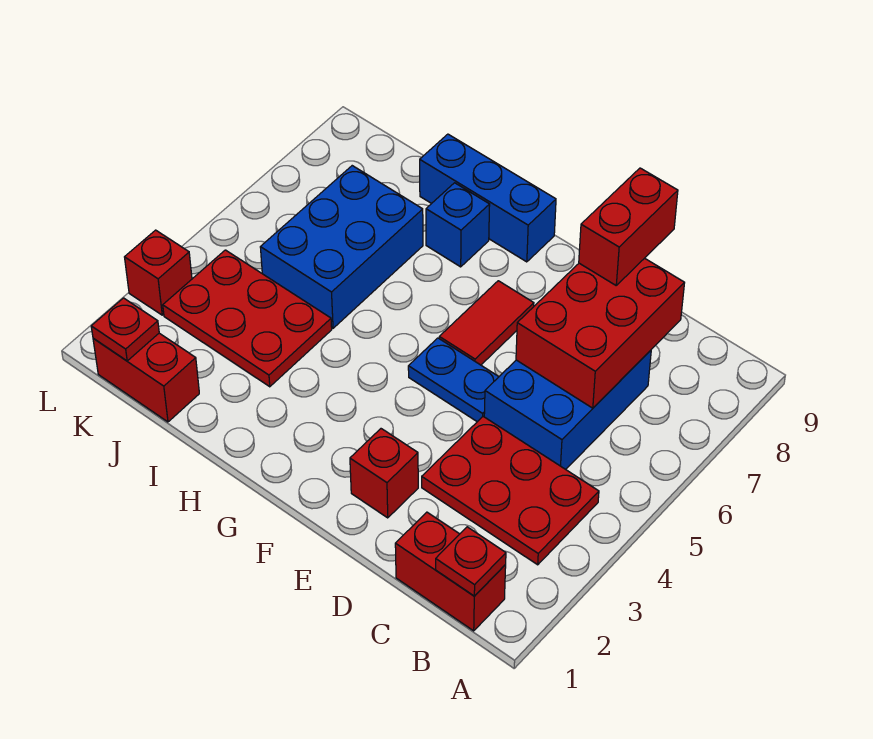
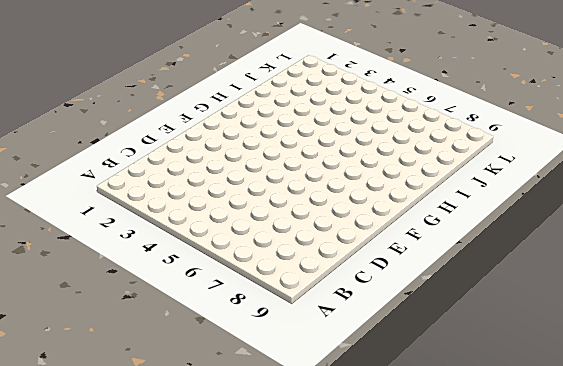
none -> red brick B1:C1 level 1
none -> red plate B3:D4 level 1
none -> blue brick C5:D7 level 1

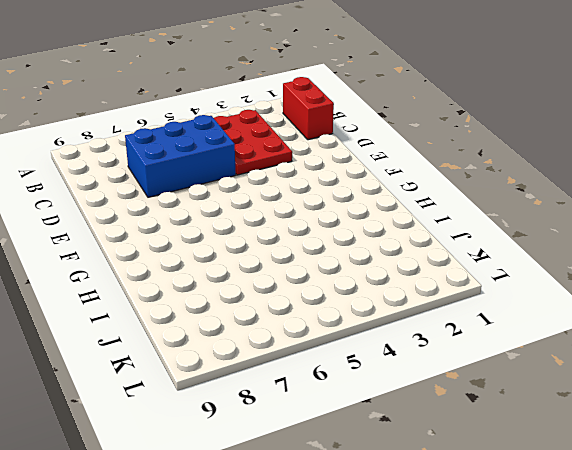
none -> red brick E2 level 1
none -> blue plate E5:F5 level 1
none -> red tile F6:F7 level 1

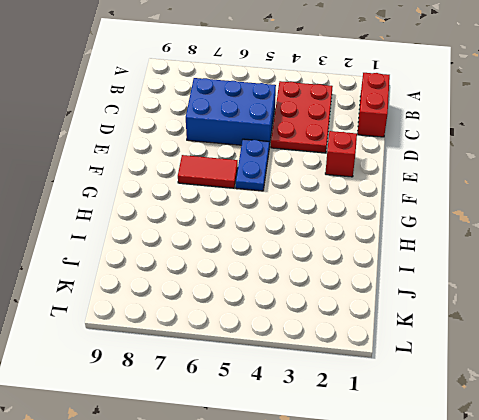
none -> blue brick G9:I9 level 1
none -> blue brick H8 level 1
none -> red plate I3:K4 level 1

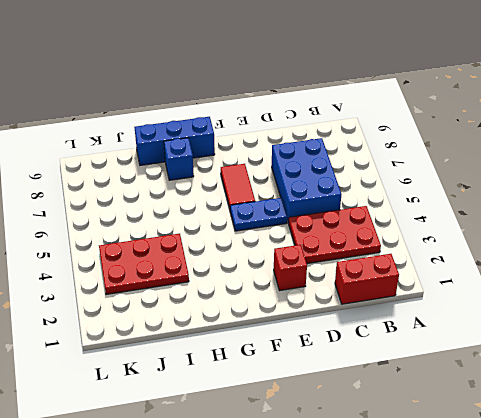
none -> blue brick I5:J7 level 1
none -> red brick J1:K1 level 1
none -> red brick L3 level 1

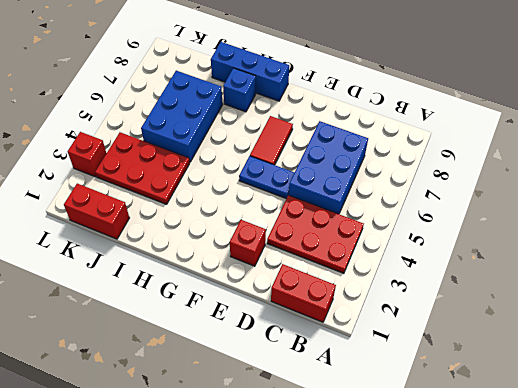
none -> red plate B1 level 2
none -> red brick C6:D8 level 2
none -> red plate K1 level 2

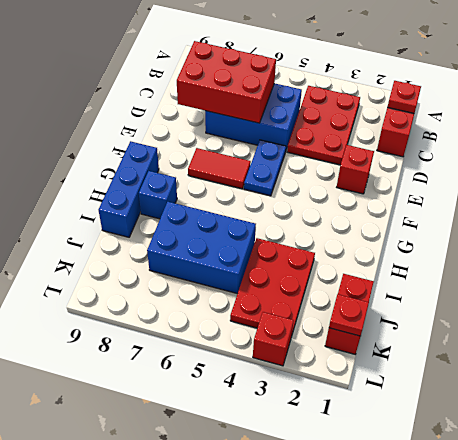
none -> red brick D8:D9 level 3

